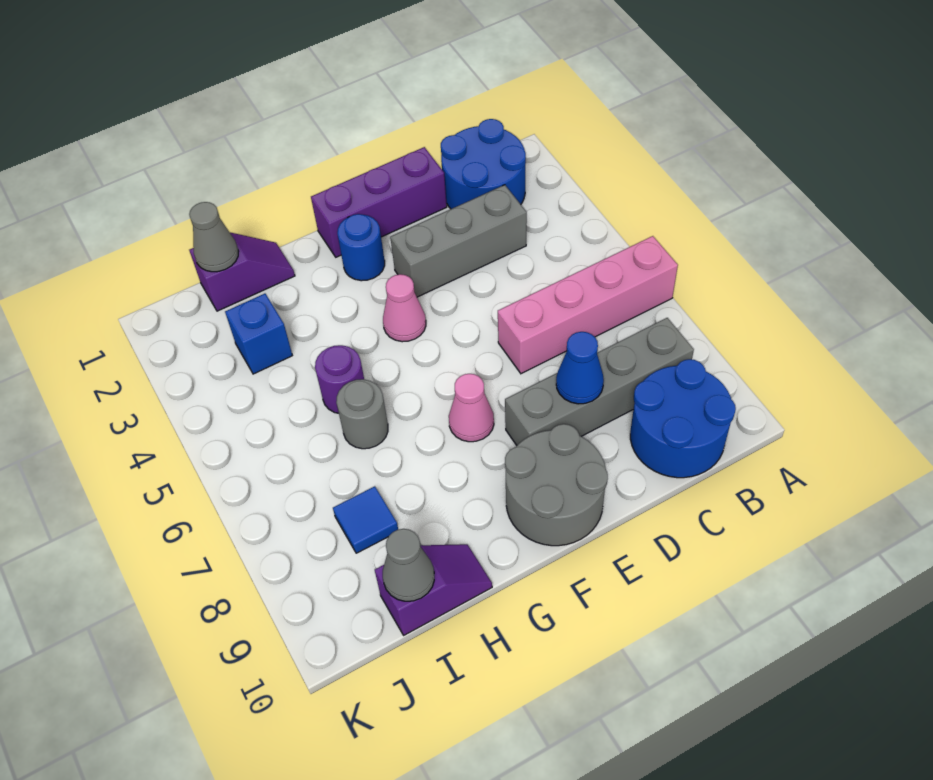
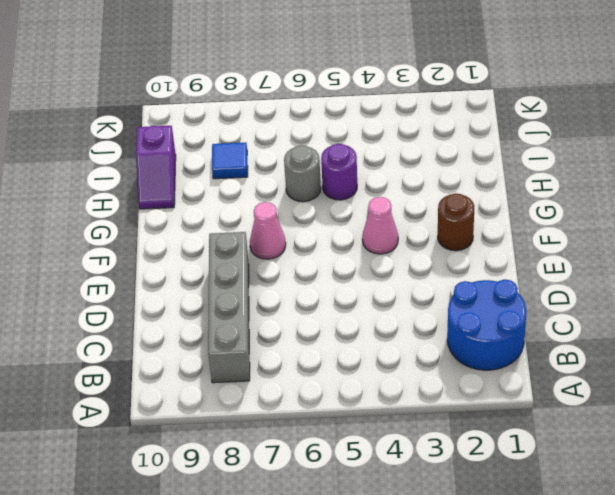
brown round brick F2 level 1 -> blue round brick F2 level 1
none -> pink brick A6:D6 level 1
none -> blue round brick B9:C10 level 1
none -> grey brick C3:E3 level 1

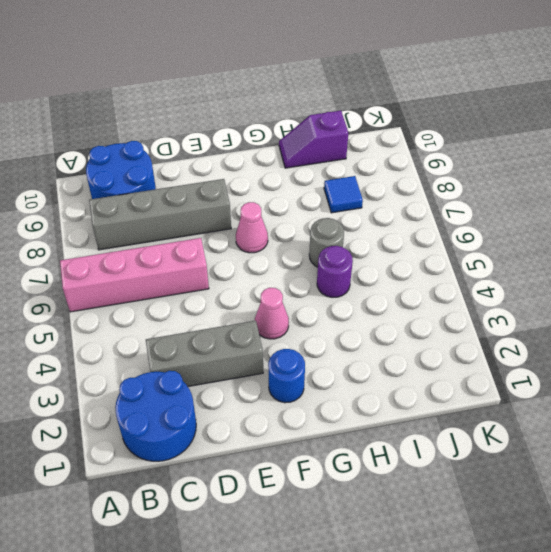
none -> purple brick D1:F1 level 1
none -> grey round brick E9:F10 level 1
none -> purple slope H1:I1 level 1 top I

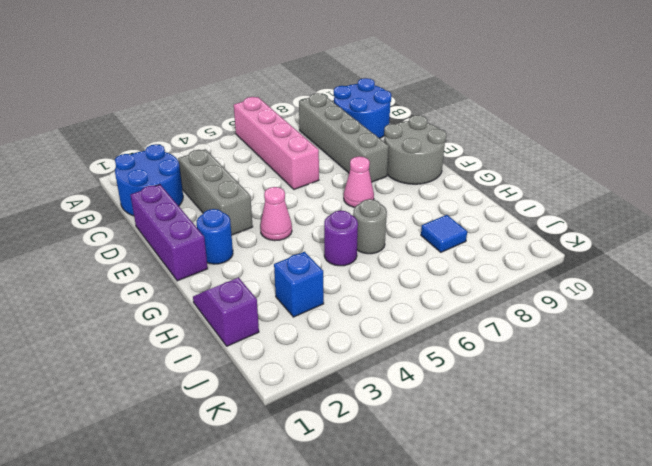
none -> purple slope H10:I10 level 1 top I
none -> blue cone D8 level 2
none -> grey cone I1 level 2

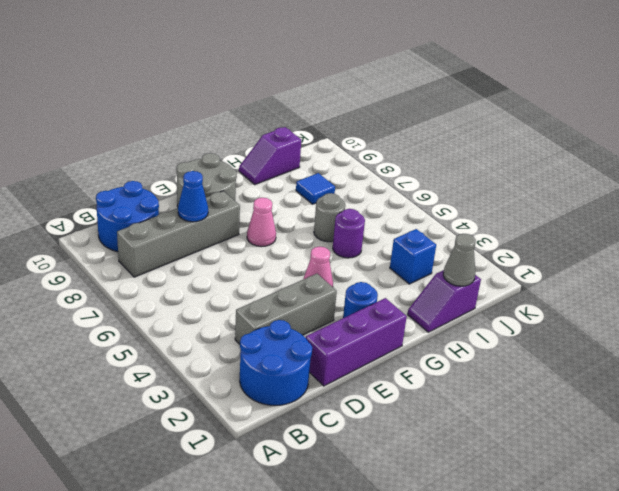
none -> pink brick A6:D6 level 1
none -> grey cone I10 level 2

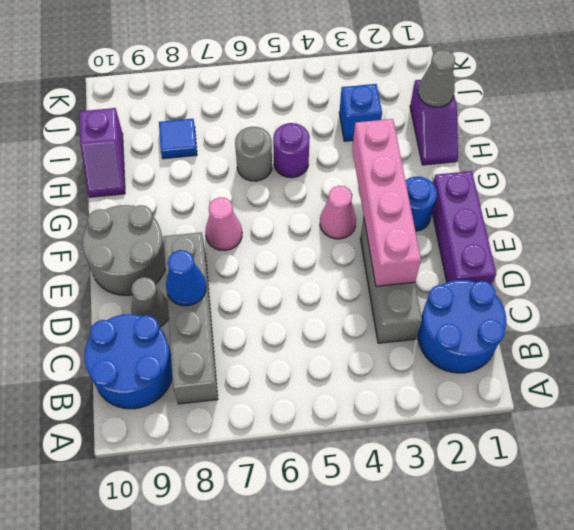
pink brick D3:G3 level 2 -> pink brick A6:D6 level 1
grey cone D9 level 1 -> grey cone I10 level 2

